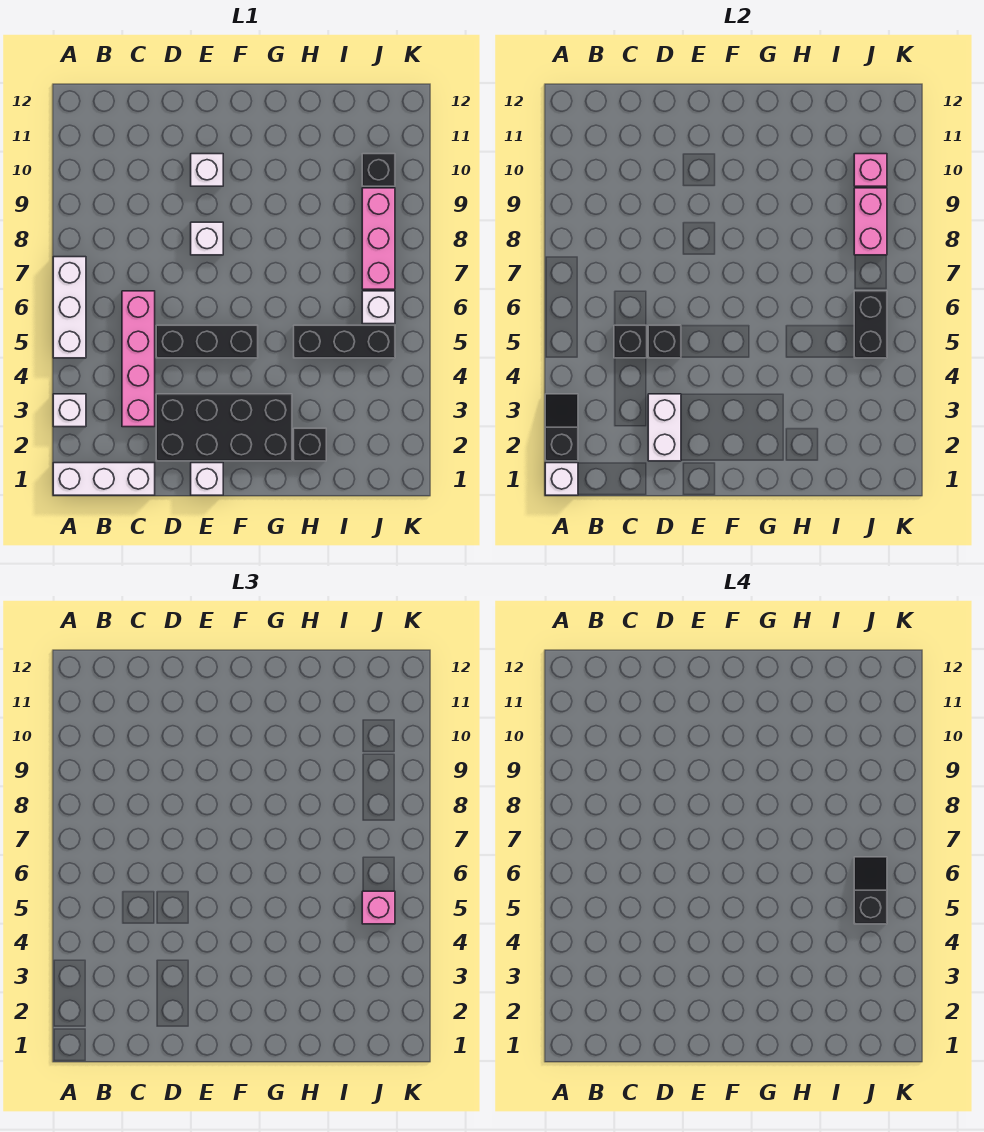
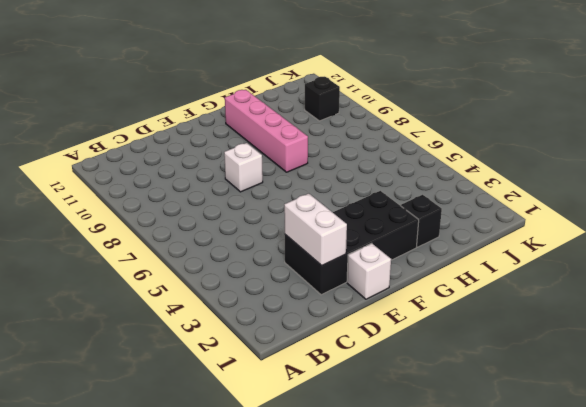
pink brick G8:G11 level 1 -> pink brick C3:C6 level 1
none -> white brick A1:C1 level 1
none -> white brick A3 level 1
none -> white brick A5:A7 level 1

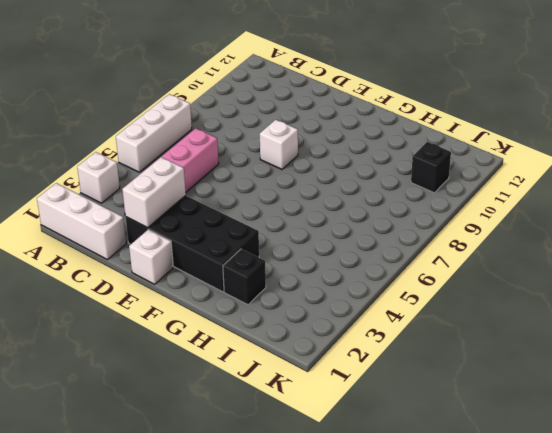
none -> black brick D5:F5 level 1
none -> white brick E10 level 1
none -> black brick H5:J5 level 1

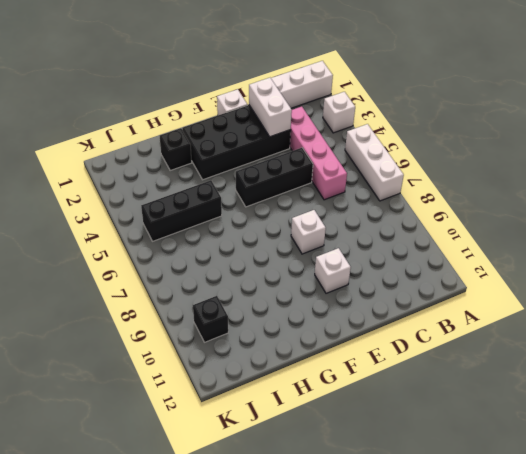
none -> white brick J6 level 1
none -> pink brick J7:J9 level 1
none -> white brick A1 level 2

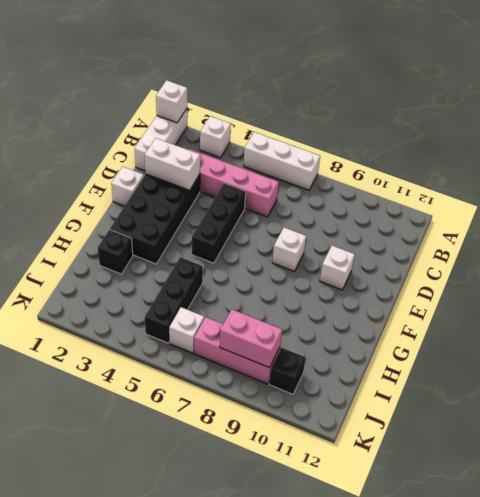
none -> black slope A2:A3 level 2 top 2
none -> black brick C5 level 2
none -> black brick D5 level 2

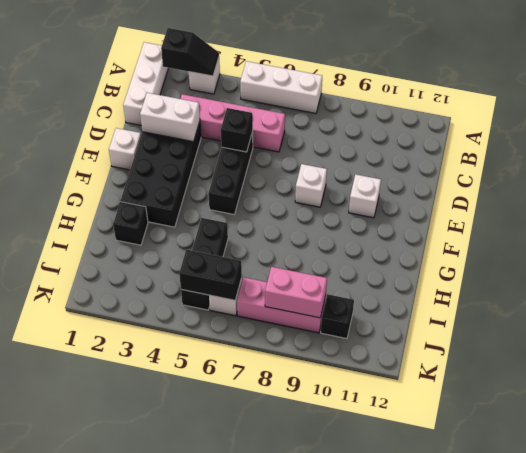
none -> white brick A1 level 2
none -> black brick C5 level 2
none -> pink brick J10 level 2

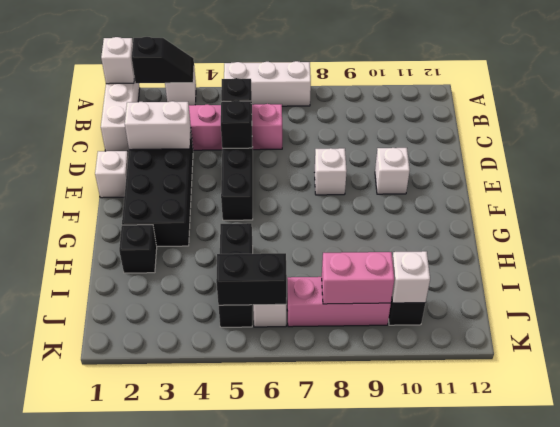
white brick J10 level 2 -> pink brick J10 level 2
none -> pink brick J5 level 3
none -> black slope J5:J6 level 4 top 5

